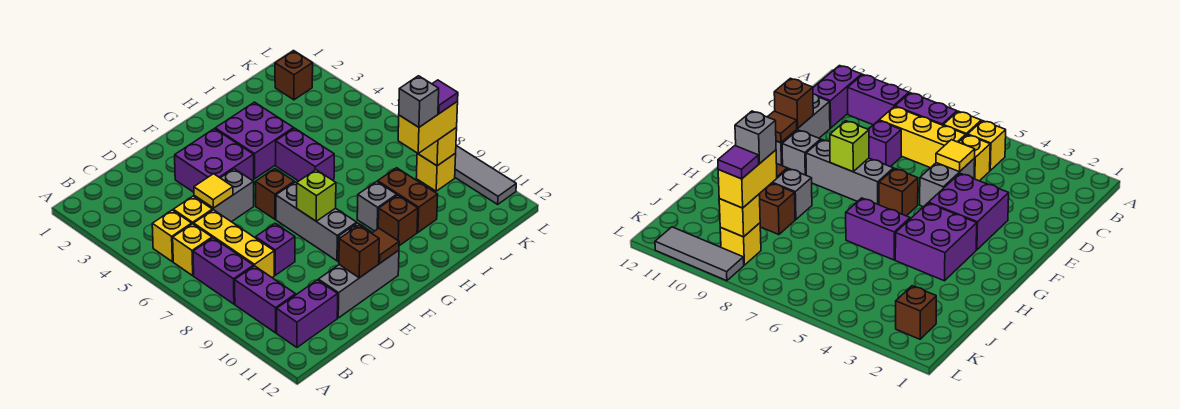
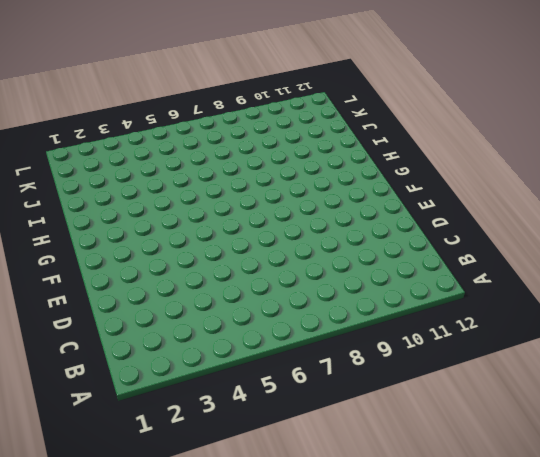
none -> yellow brick B5 level 1
none -> yellow brick B6 level 1
none -> purple brick B7:B8 level 1
none -> purple brick B9:B10 level 1

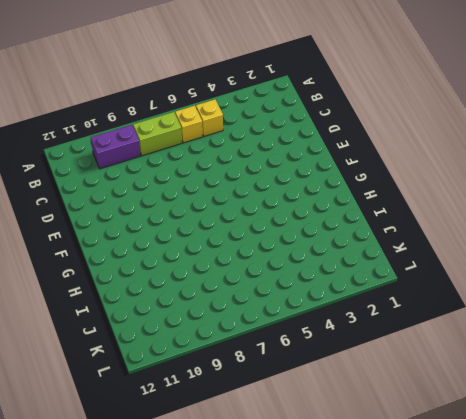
lime brick B7:B8 level 1 -> purple brick B7:B8 level 1
none -> purple brick B11:C11 level 1
none -> yellow brick C5 level 1
none -> yellow brick C6:C8 level 1
none -> grey brick D5:E5 level 1

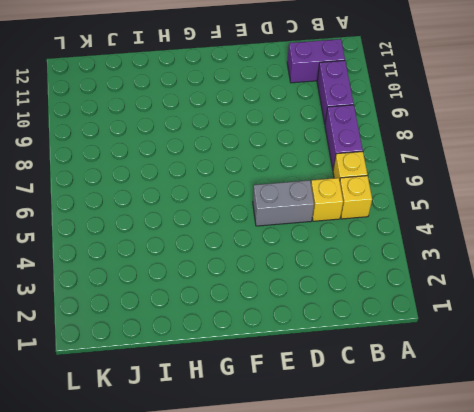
none -> yellow brick C6:C8 level 1
none -> purple brick D8 level 1
none -> grey brick D11:F11 level 1
none -> purple brick E3:F4 level 1

